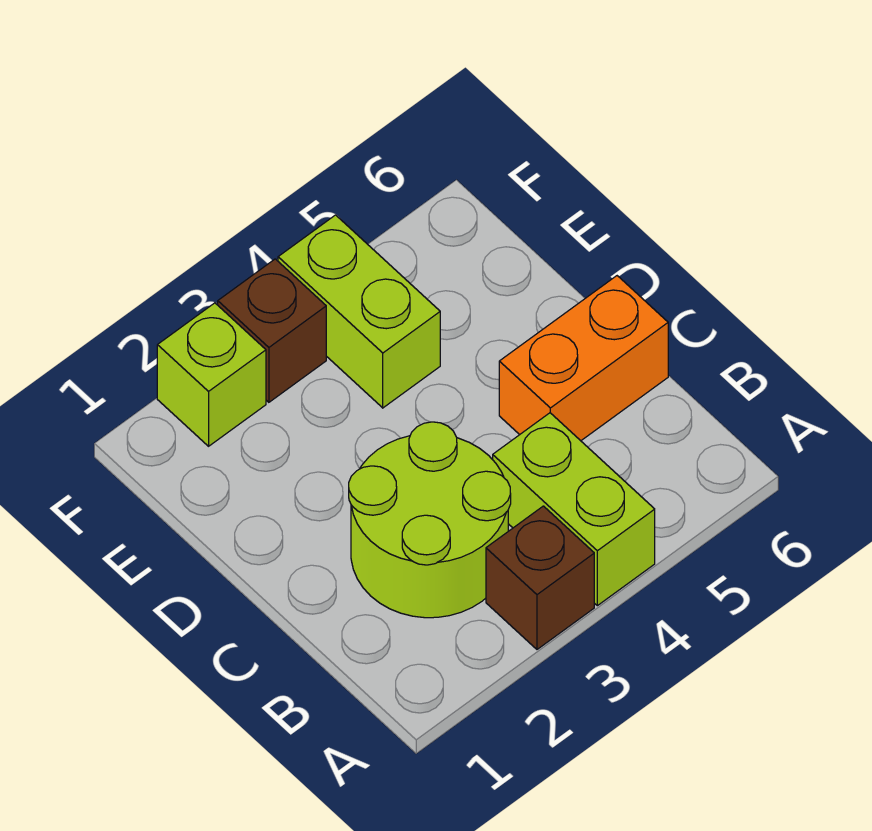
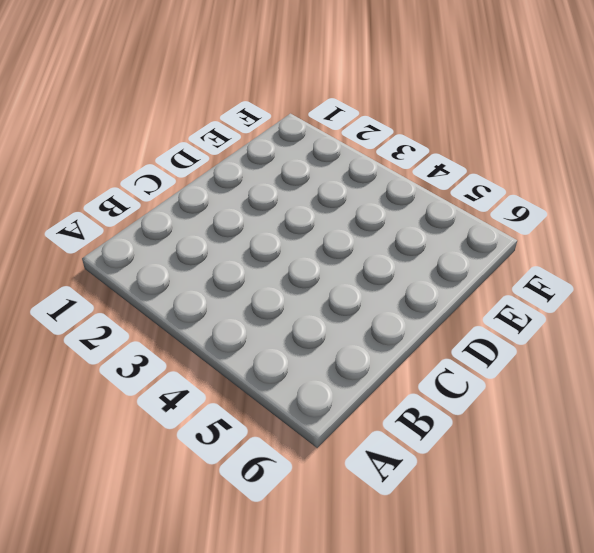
none -> brown brick A3 level 1
none -> lime brick A4:B4 level 1

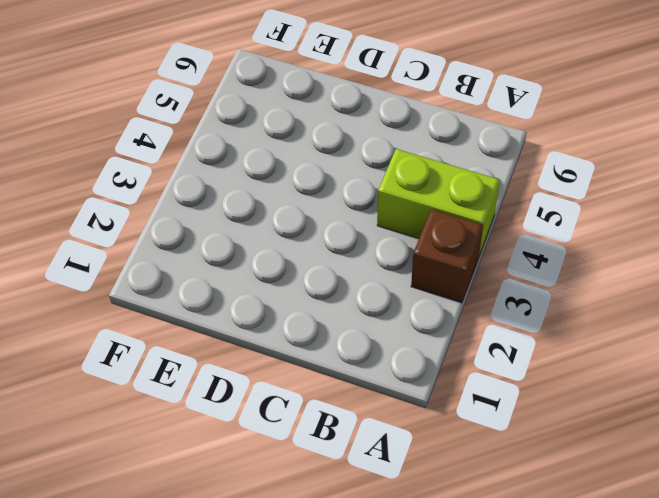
none -> lime round brick B2:C3 level 1
none -> orange brick C5:C6 level 1

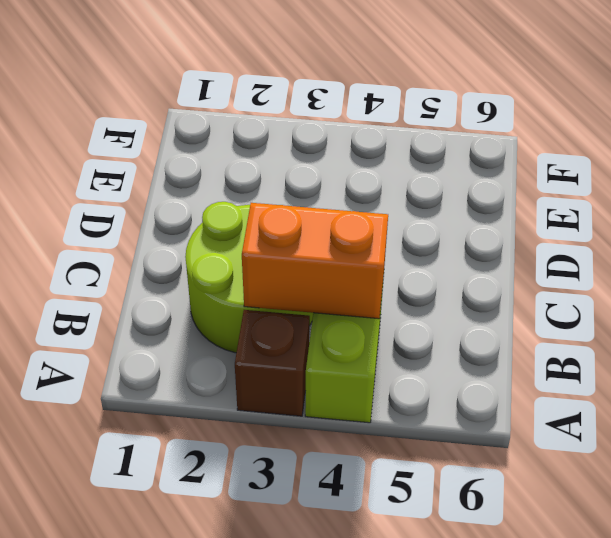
orange brick B3:B4 level 2 -> orange brick C5:C6 level 1
none -> lime brick E4:F4 level 1
none -> lime brick F2 level 1

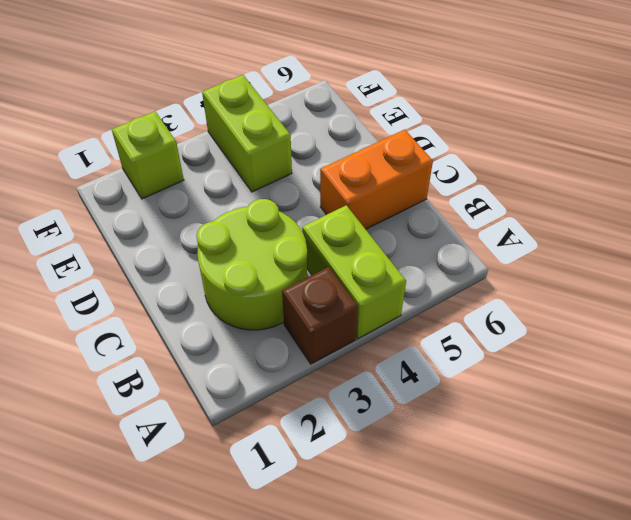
none -> brown brick F3 level 1

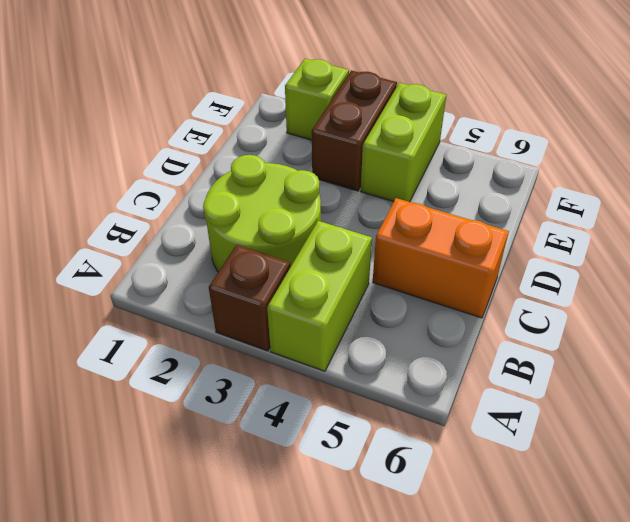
brown brick E3:F3 level 1 -> brown brick F3 level 1

